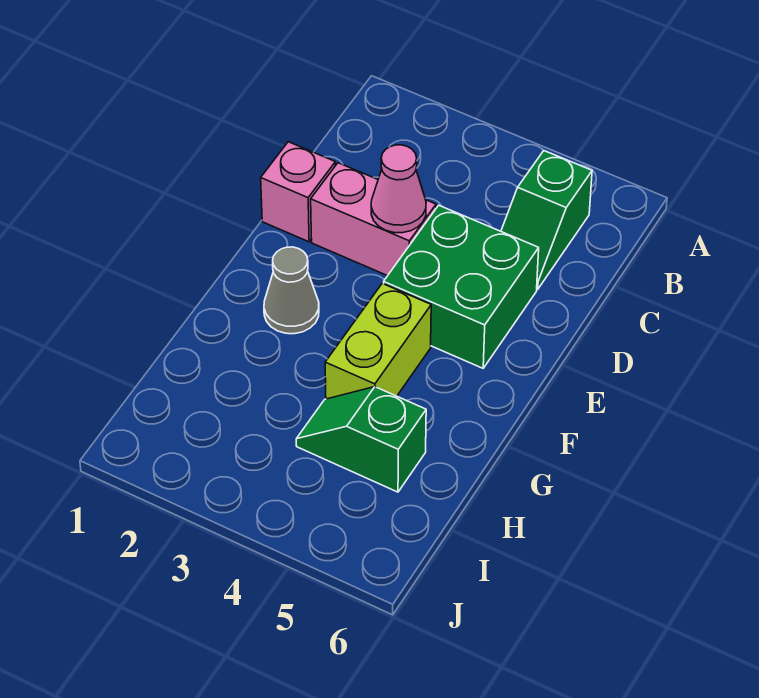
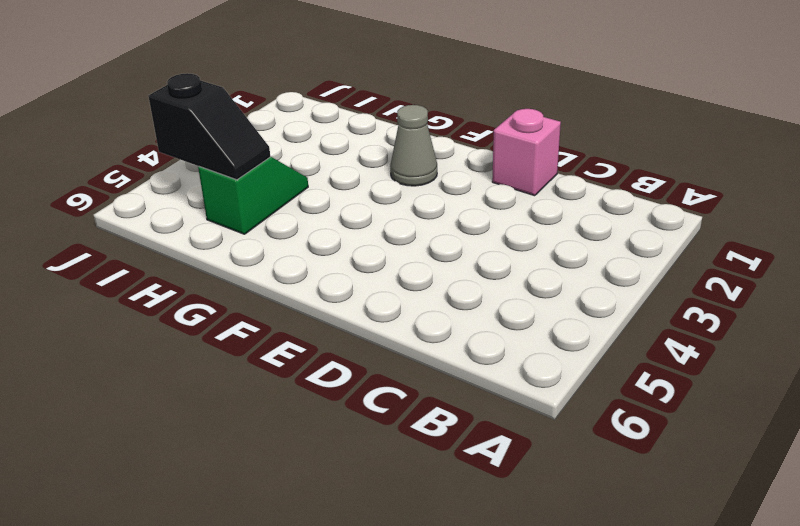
black slope H5:I5 level 2 top I -> none
none -> green slope B5:C5 level 1 top B
none -> pink brick D2:D3 level 1

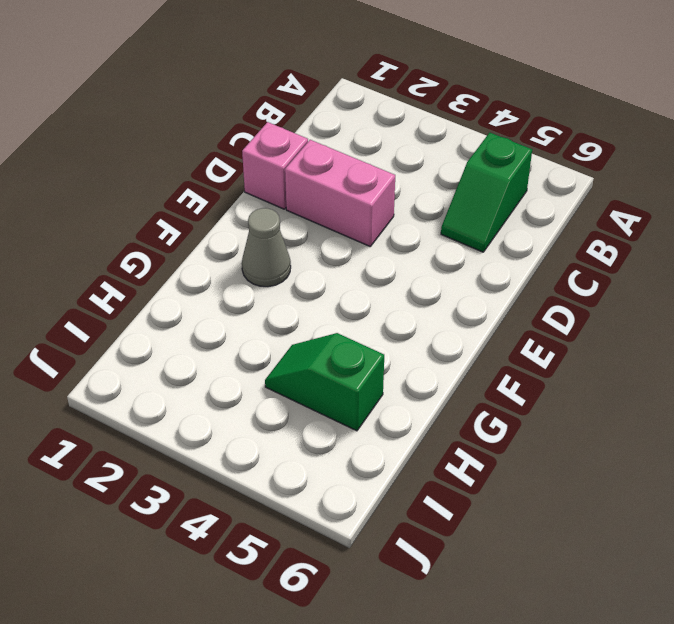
none -> green brick D4:E5 level 1
none -> lime brick F4:G4 level 1

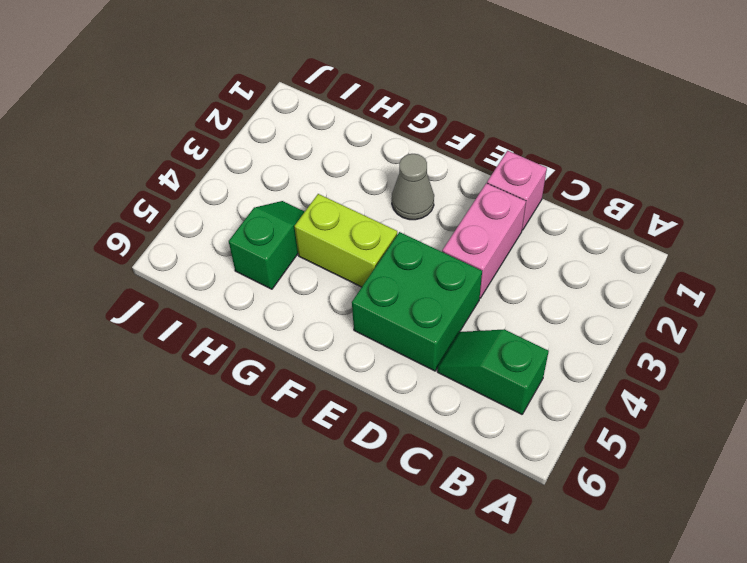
none -> pink cone D3 level 2

